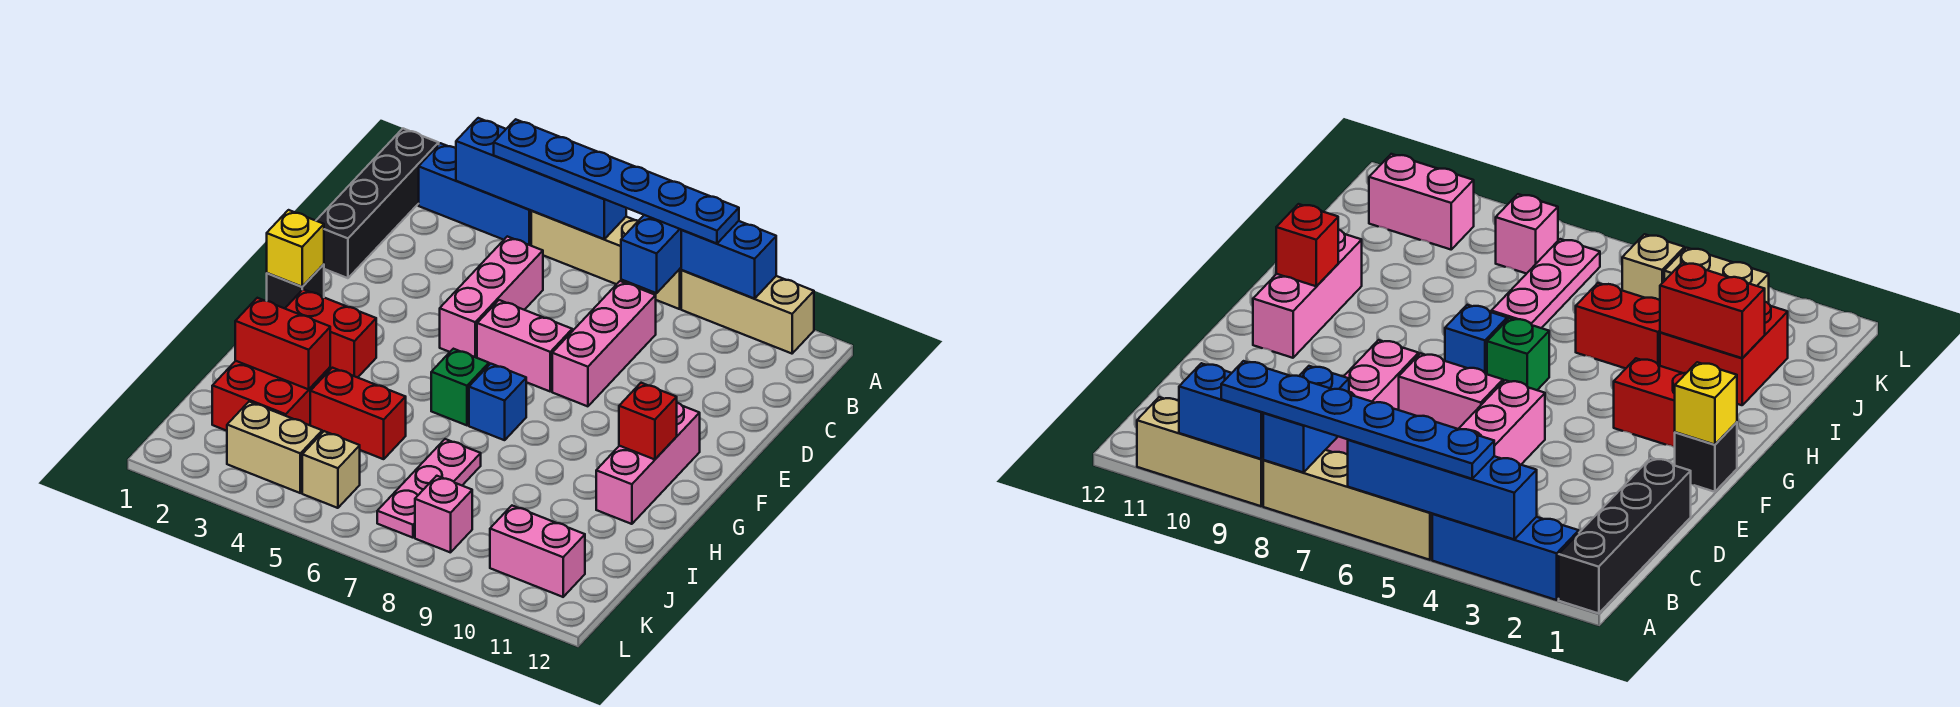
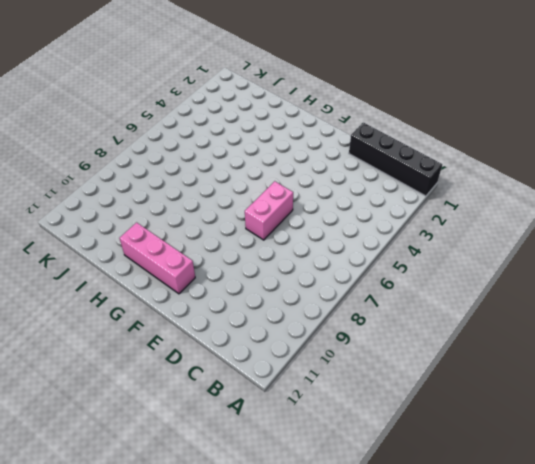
none -> blue brick A2:A4 level 1
none -> tan brick A5:A8 level 1
none -> tan brick A9:A11 level 1

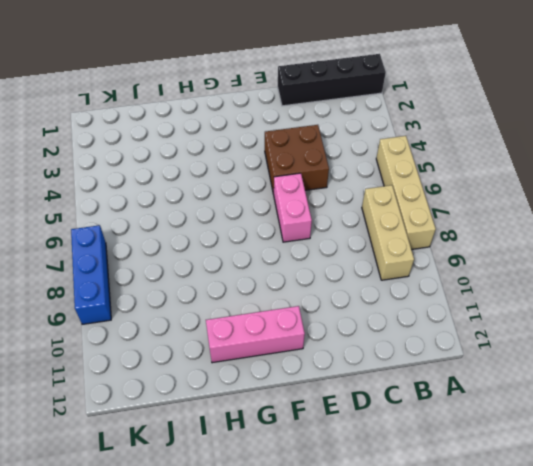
tan brick B7:B9 level 1 -> tan brick A9:A11 level 1
brown brick D4:E5 level 1 -> pink brick C5:E5 level 1
blue brick L7:L9 level 1 -> blue brick A2:A4 level 1
none -> pink brick C8:E8 level 1
none -> black brick F1 level 1
none -> red brick G2:G3 level 1

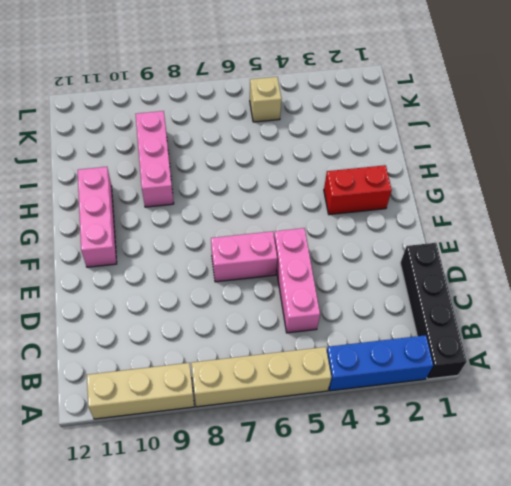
pink brick H9:J9 level 1 -> pink brick C8:E8 level 1
none -> black brick F1 level 1
none -> green brick G6 level 1
none -> blue brick G7 level 1

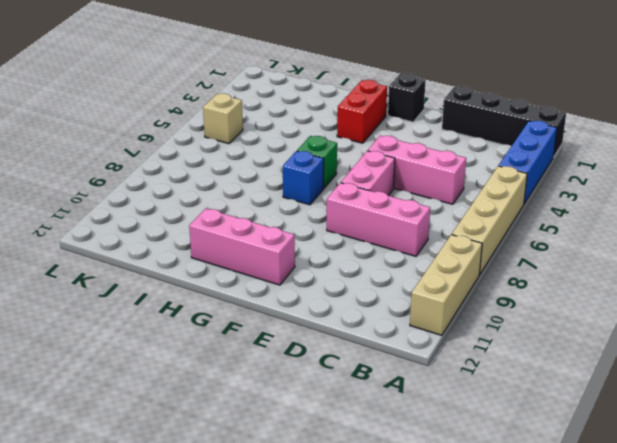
none -> red brick I2:J3 level 1
none -> red brick I4:I5 level 1
none -> pink plate I7:K7 level 1

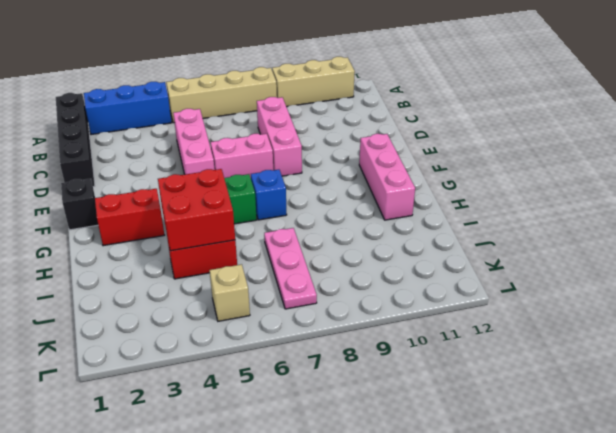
red brick H4:I5 level 2 -> red brick I2:J3 level 1
none -> tan brick K3:K4 level 1
none -> pink brick K8 level 1
none -> pink brick K10:K11 level 1

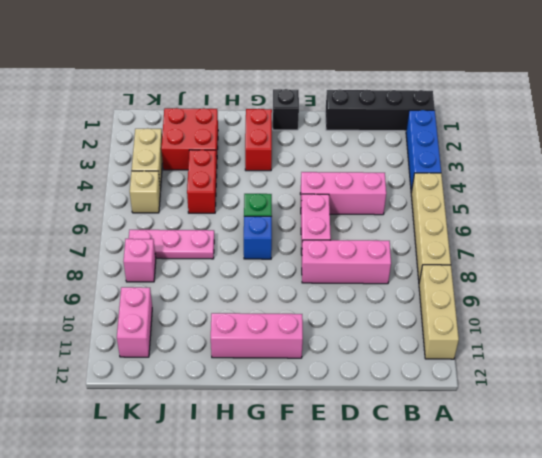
none -> blue brick A3:A6 level 2
none -> blue brick A8:B8 level 2
none -> blue brick A9:A10 level 2

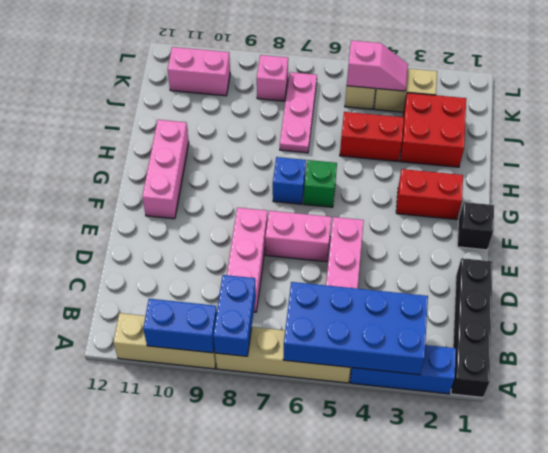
blue brick A3:B6 level 2 -> blue brick A3:A6 level 2
pink slope K4:K5 level 2 top 5 -> none
none -> yellow brick F1 level 2
none -> red brick G11 level 2
none -> red brick I2:I3 level 2

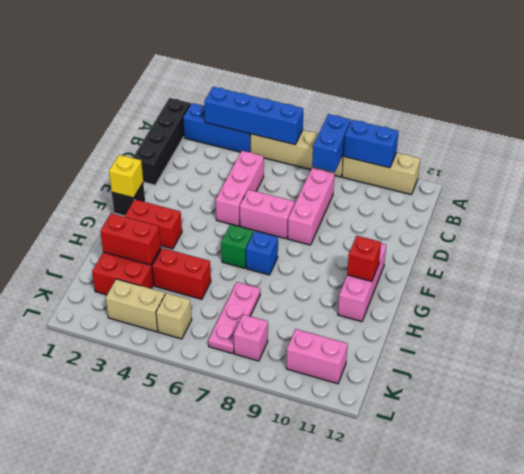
none -> blue plate A4:A9 level 3

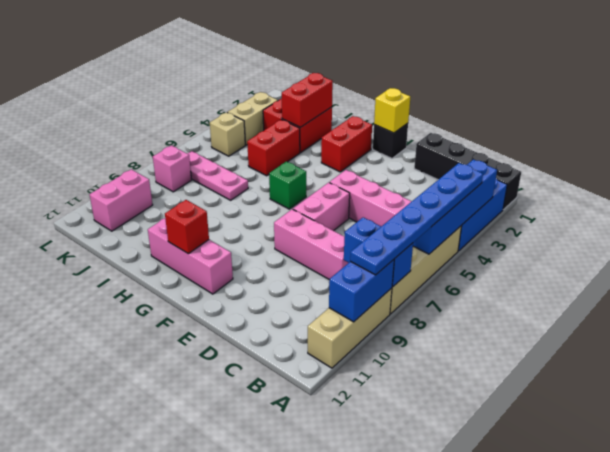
none -> blue brick G7 level 1

